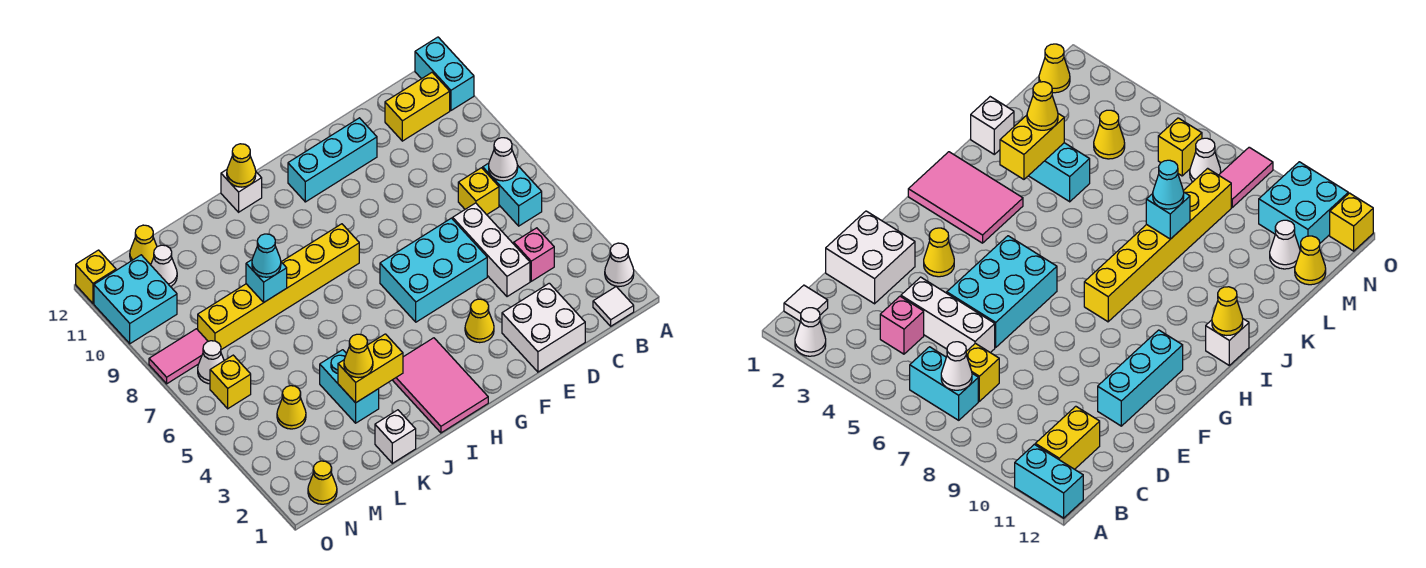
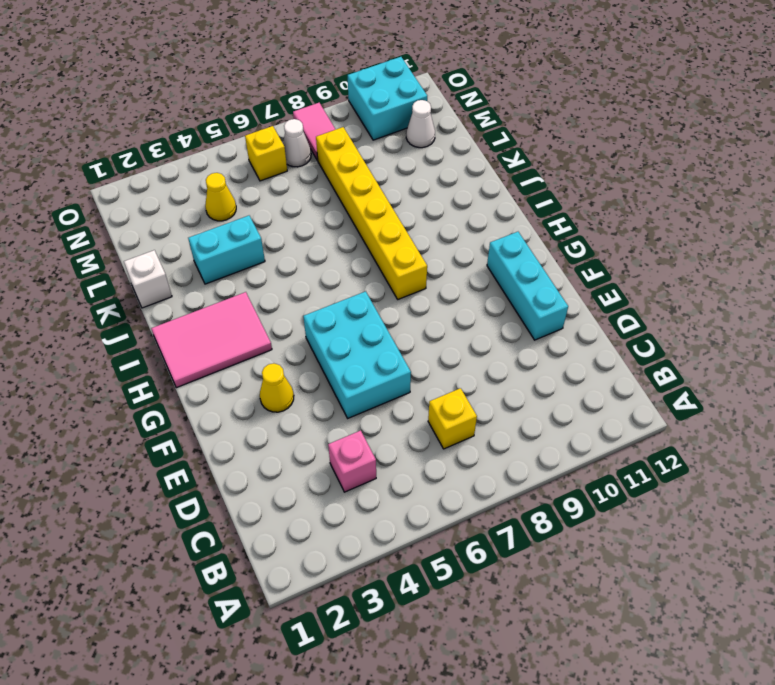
none -> white cone A2 level 1
none -> cyan brick A11:A12 level 1
none -> white tile B1 level 1
none -> cyan brick B6:B7 level 1

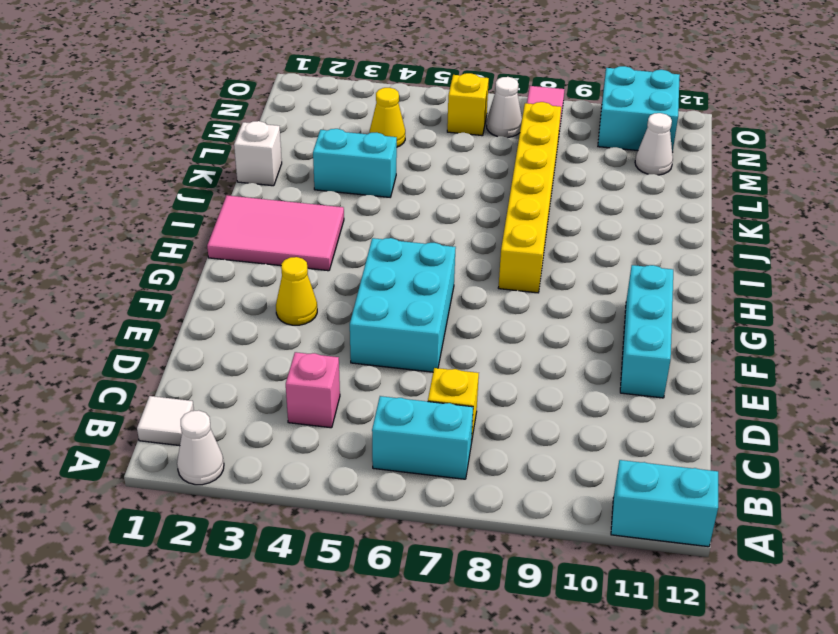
none -> yellow brick B11:C11 level 1
none -> white brick D1:E2 level 1
none -> white brick D4:D6 level 1
none -> white brick I12 level 1

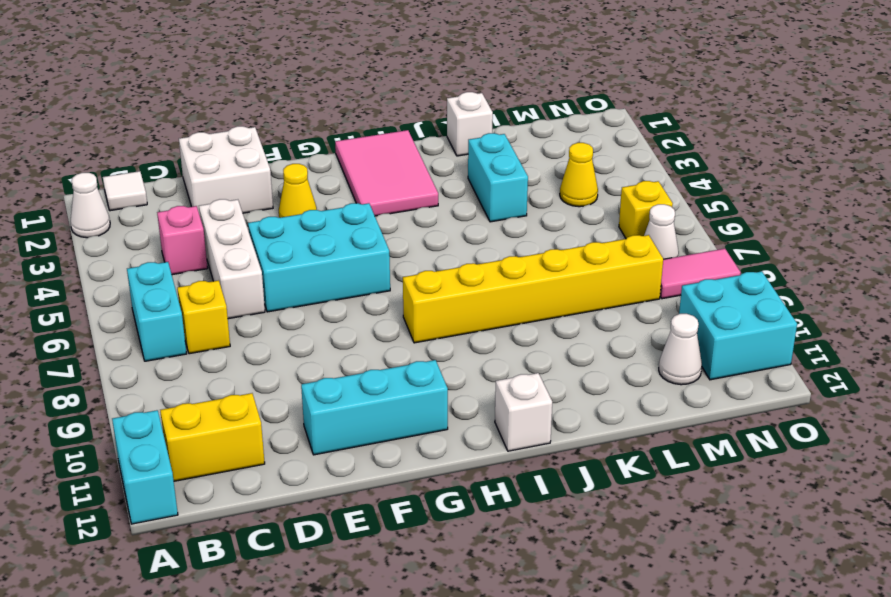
none -> yellow cone M12 level 1
none -> yellow cone N1 level 1
none -> yellow brick O12 level 1
none -> white cone B7 level 2

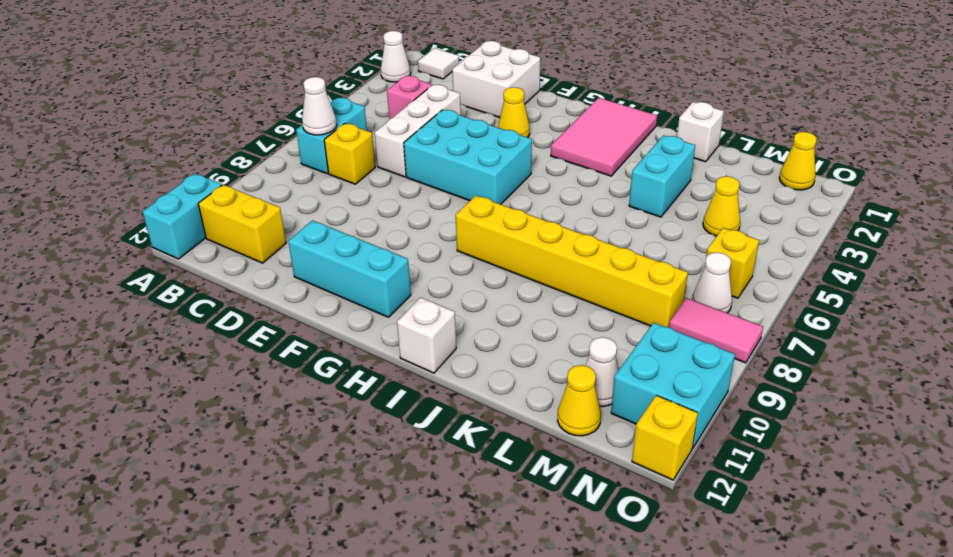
none -> yellow cone I12 level 2
none -> yellow brick J3:K3 level 2
none -> cyan brick K8 level 2
none -> yellow cone K3 level 3

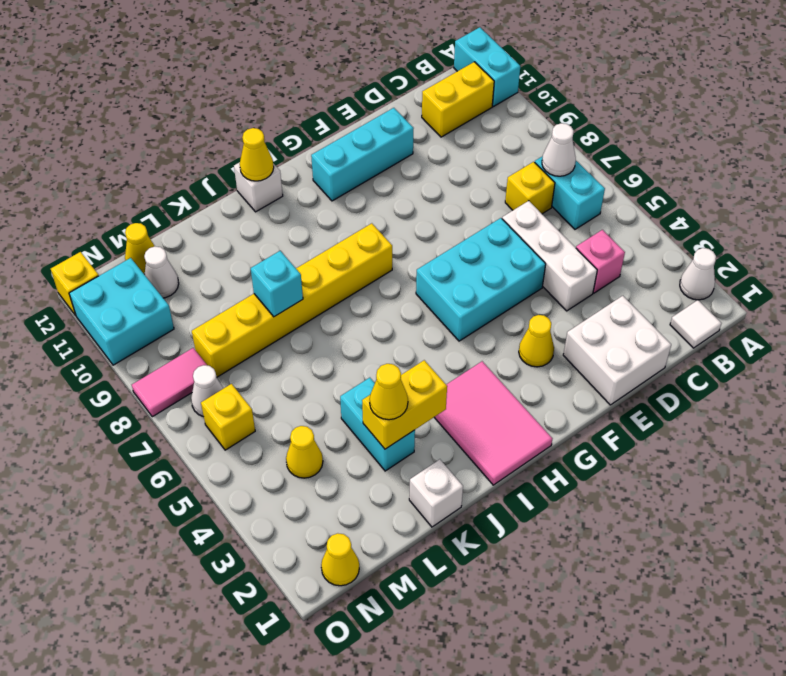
none -> cyan cone K8 level 3

